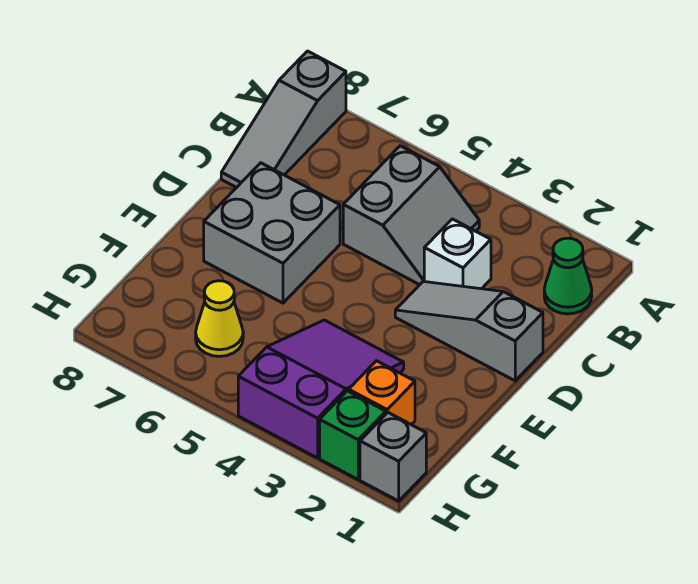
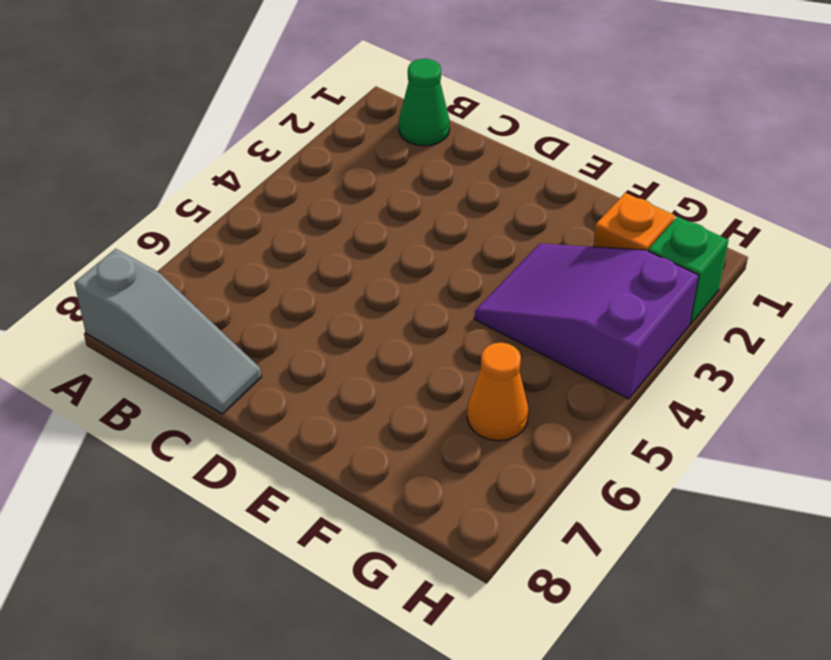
orange cone G6 level 1 -> yellow cone G6 level 1
none -> grey slope B4:C5 level 1 top 5
none -> white brick C3 level 1

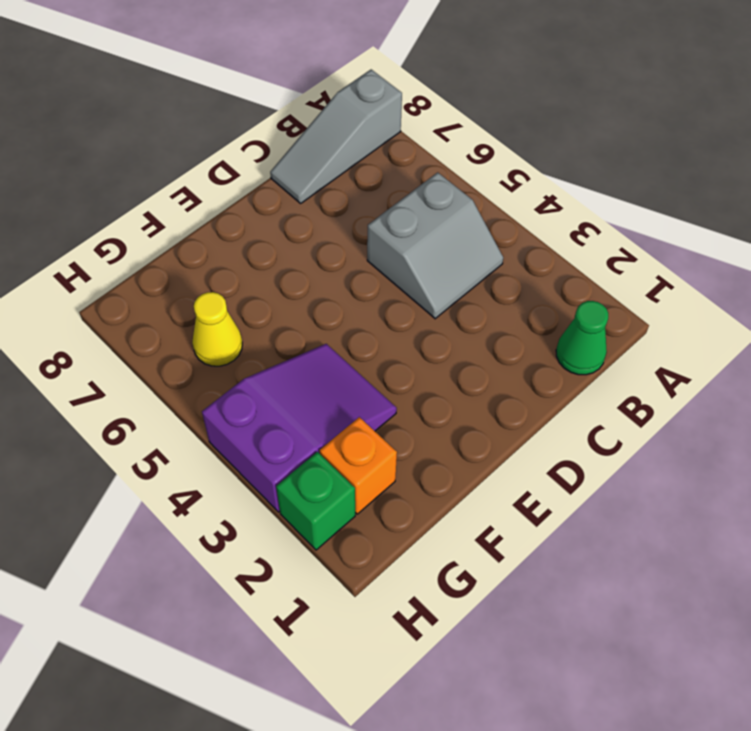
none -> white brick C3 level 1
none -> grey slope D1:D3 level 1 top 1

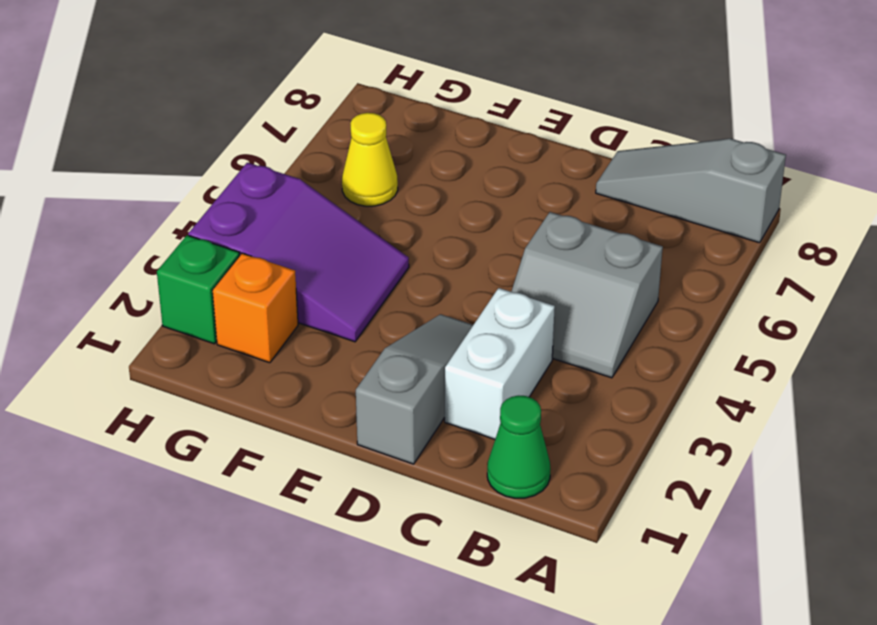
white brick C2:C3 level 1 -> white brick C3 level 1
none -> grey brick D6:E7 level 1
none -> grey brick H1 level 1

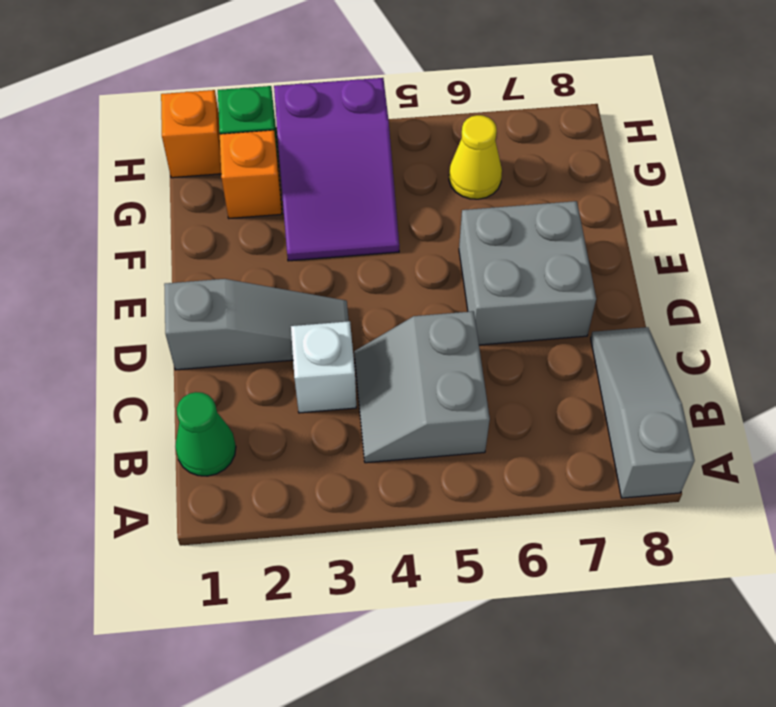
orange brick H1 level 1 -> grey brick H1 level 1

